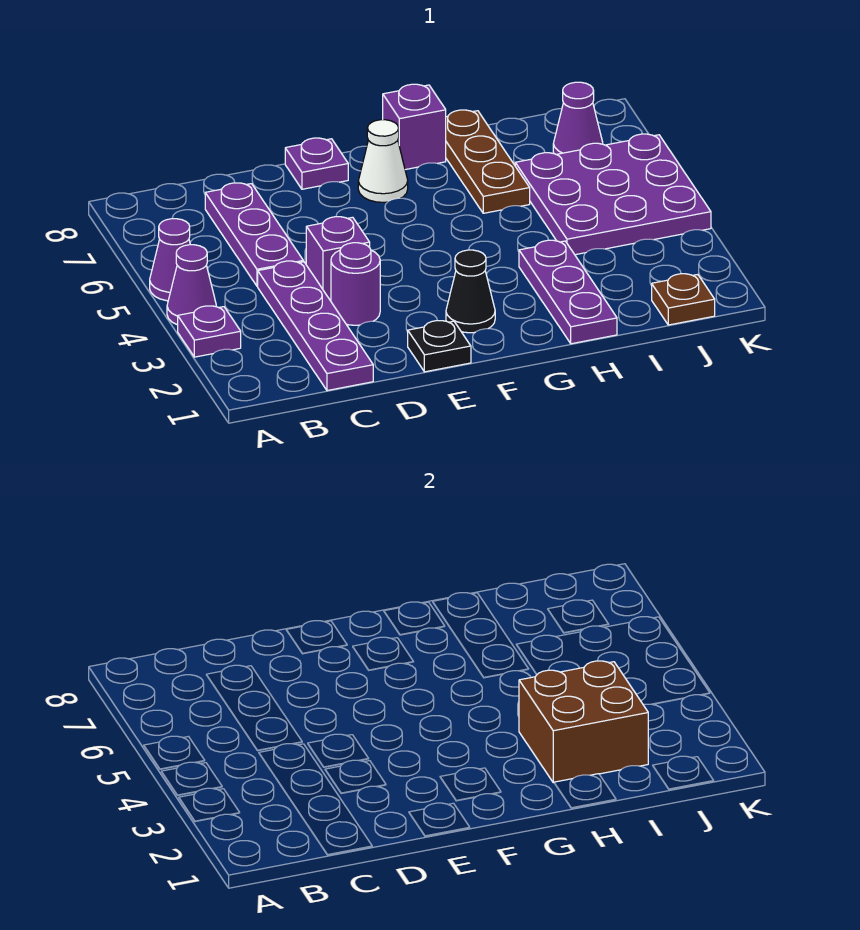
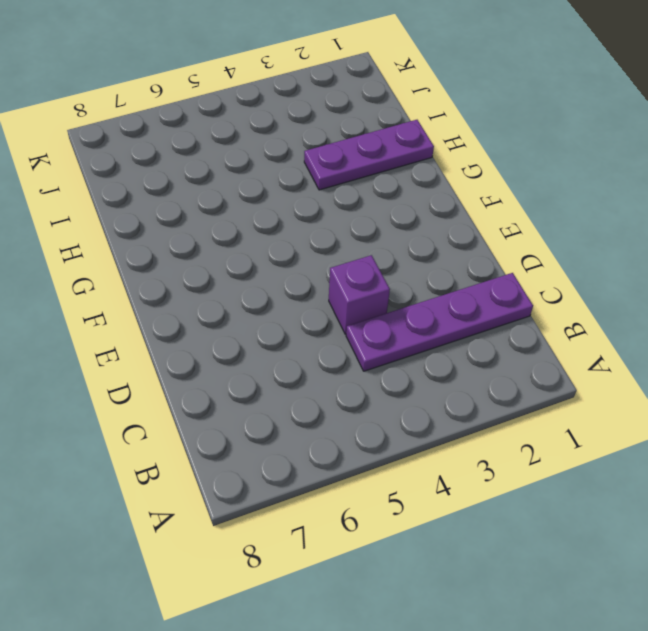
none -> purple plate A3 level 1
none -> purple cone A4 level 1
none -> purple cone A5 level 1

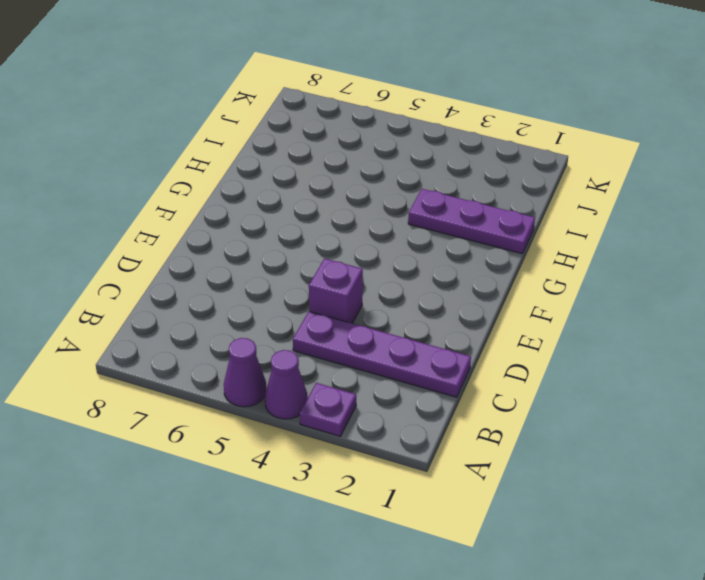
none -> purple plate C5:C7 level 1
none -> purple round brick D3 level 1
none -> black plate E1 level 1

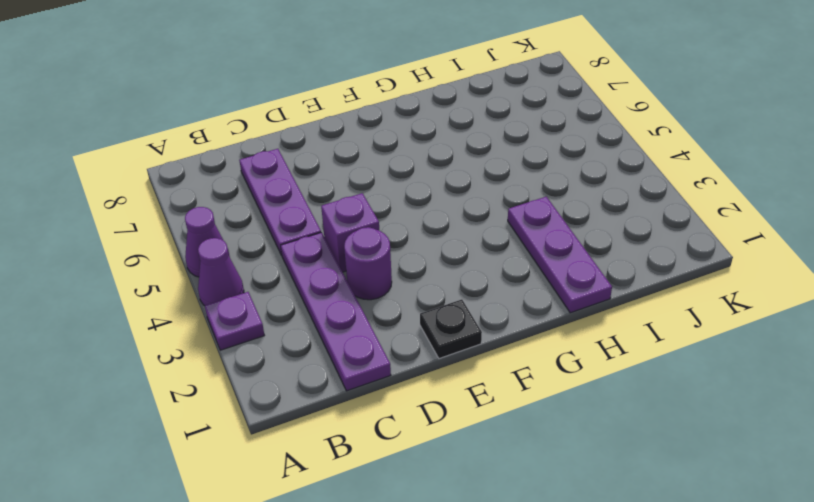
none -> purple plate E8 level 1
none -> black cone F2 level 1
none -> white cone F7 level 1

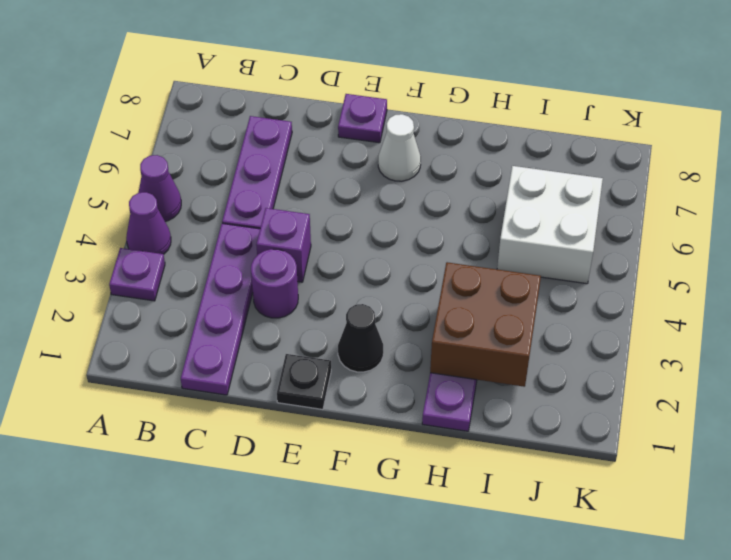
white brick I5:J6 level 1 -> purple plate I4:K6 level 1
none -> purple brick G8 level 1
none -> brown plate H6:H8 level 1
none -> brown plate J1 level 1

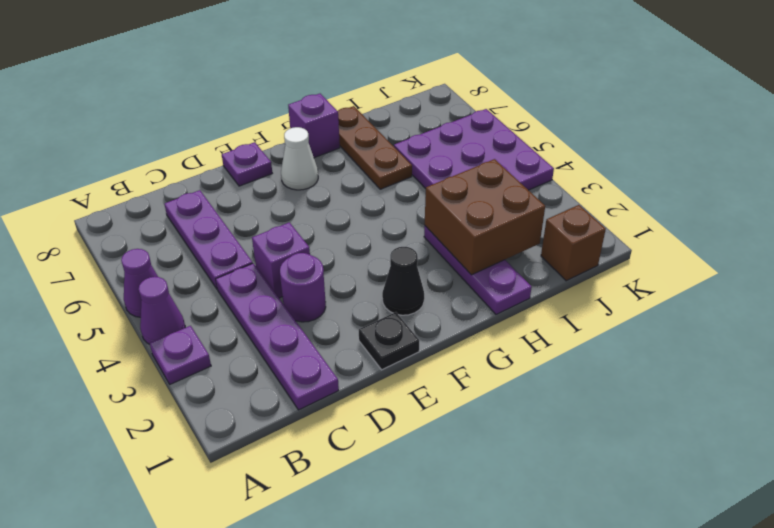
brown brick J1 level 1 -> brown plate J1 level 1
none -> purple cone J7 level 1

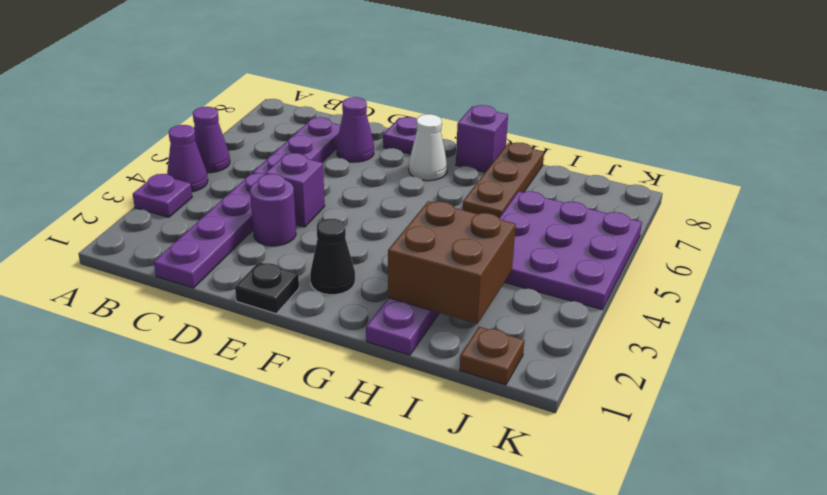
purple cone D7 level 1 -> purple cone J7 level 1

